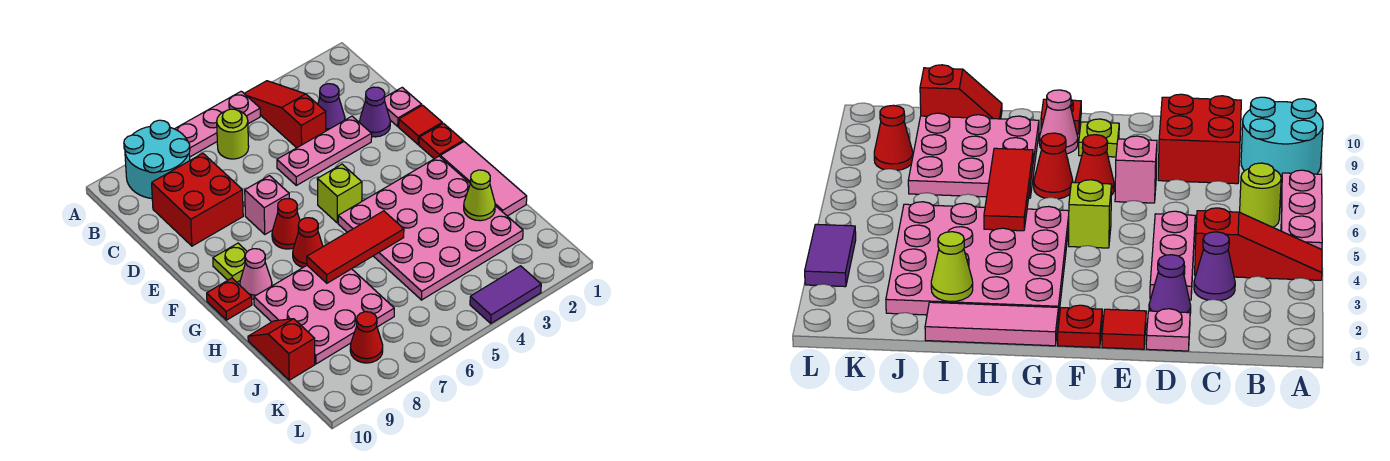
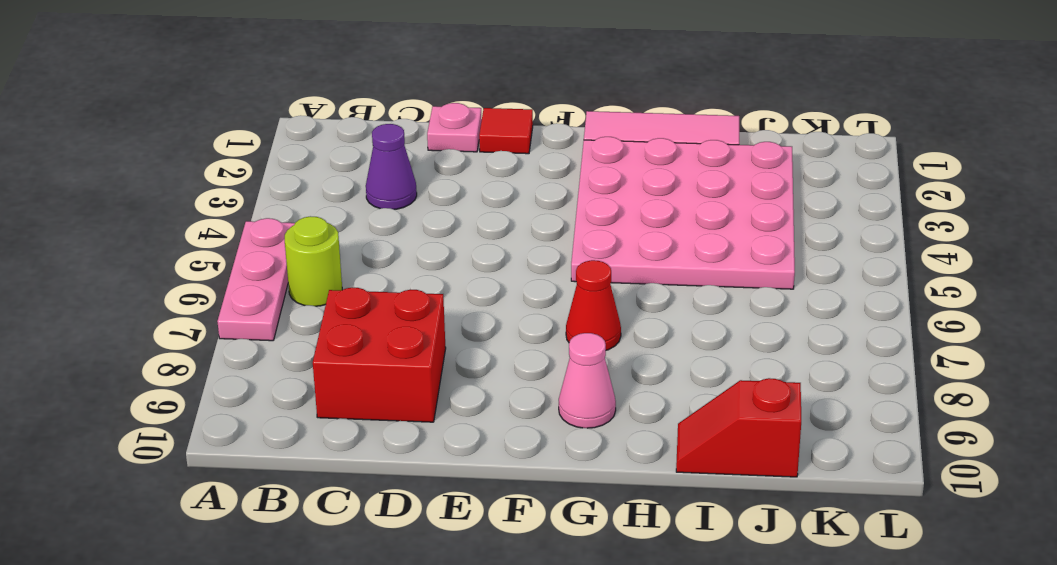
none -> red slope A4:C4 level 1 top C
none -> cyan round brick A8:B9 level 1
none -> purple cone D2 level 1

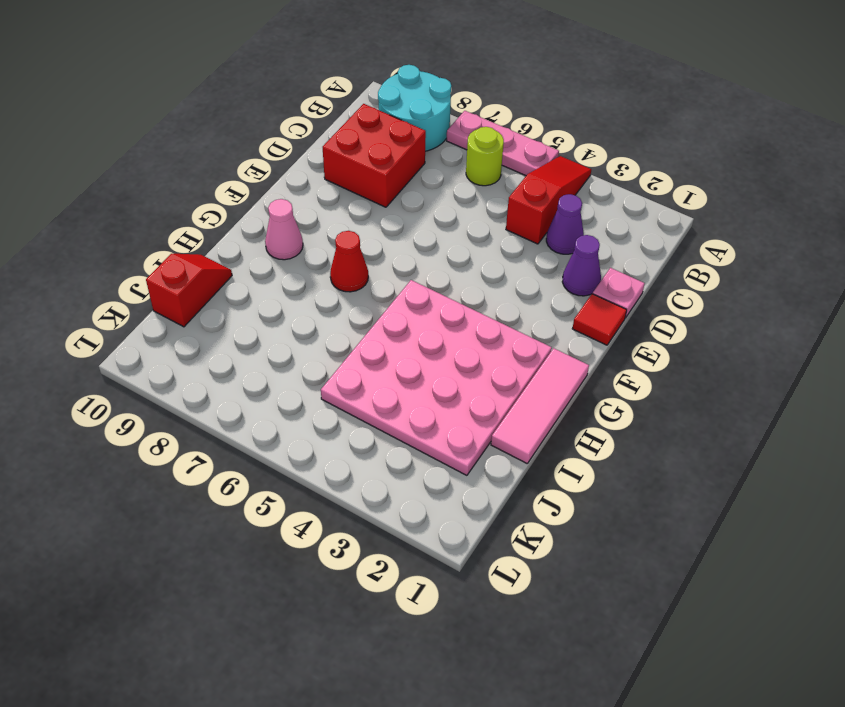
none -> pink plate D3:D5 level 1
none -> pink brick E7 level 1
none -> red plate F1 level 1

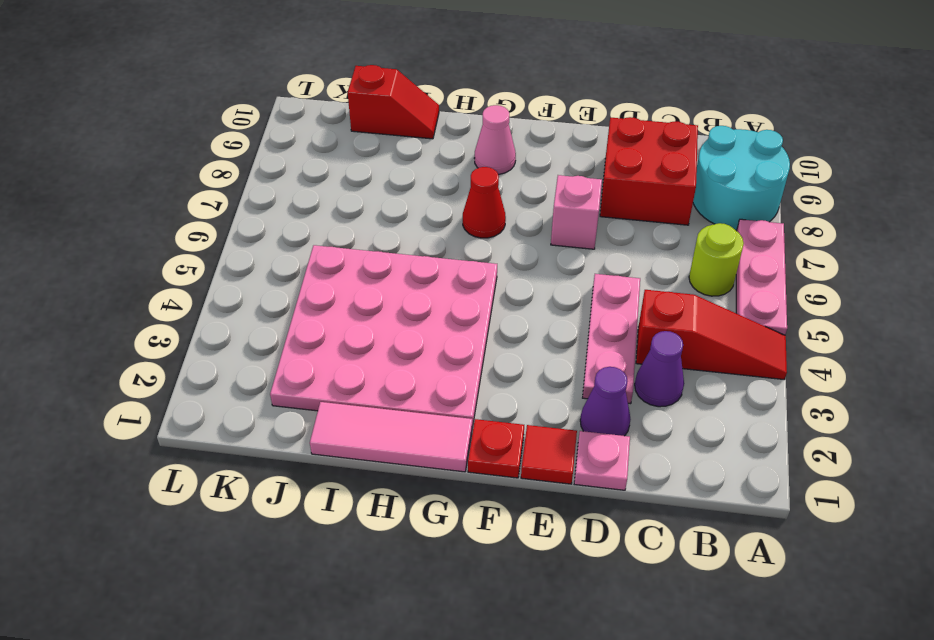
none -> lime brick F5 level 1
none -> red cone F7 level 1
none -> lime plate F9 level 1

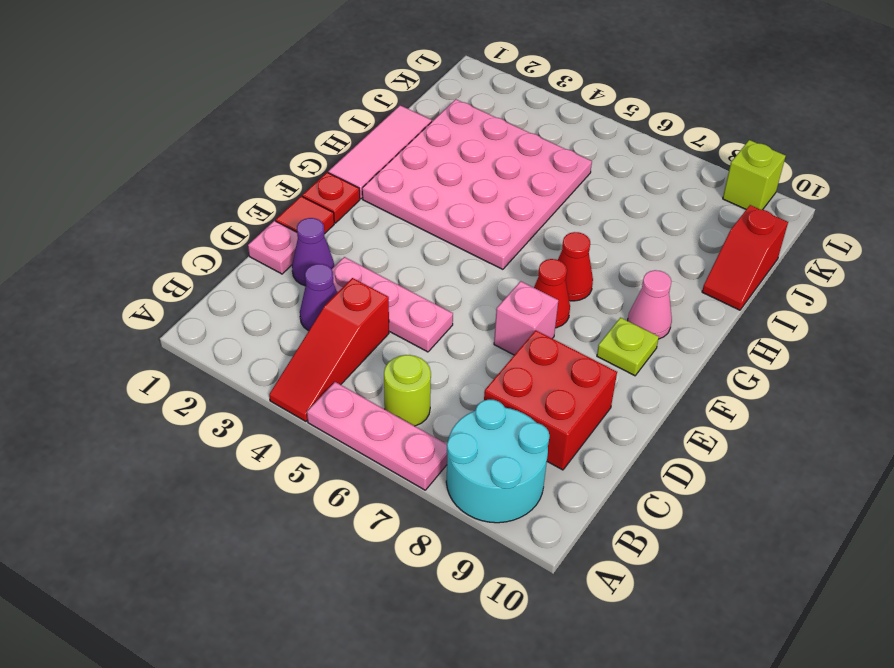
lime brick L9 level 1 -> lime brick F5 level 1
none -> red plate G10 level 1
none -> pink plate H7:J9 level 1
none -> red cone K8 level 1

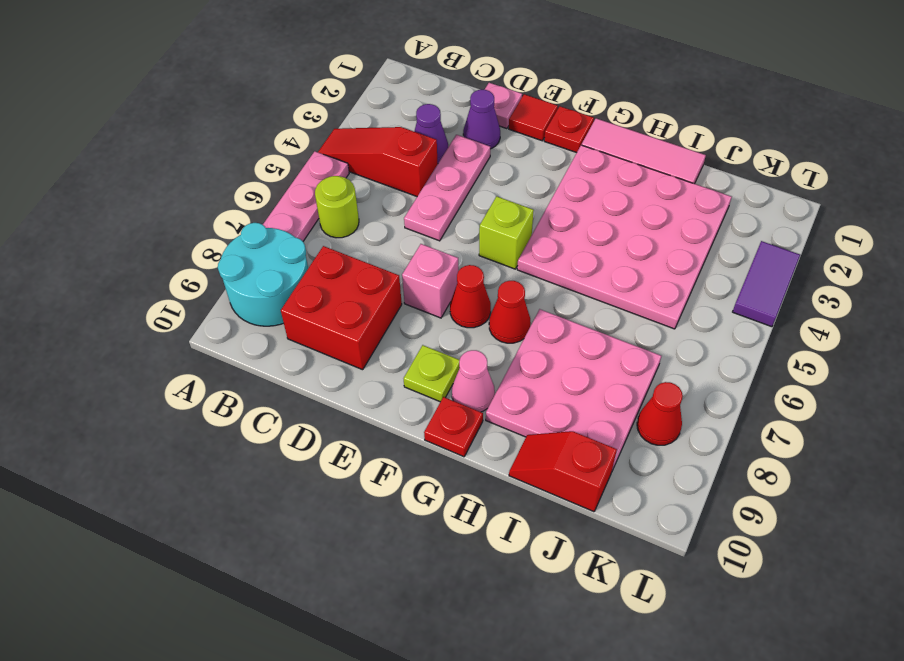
none -> red tile H5:H7 level 2
none -> lime cone I2 level 2

